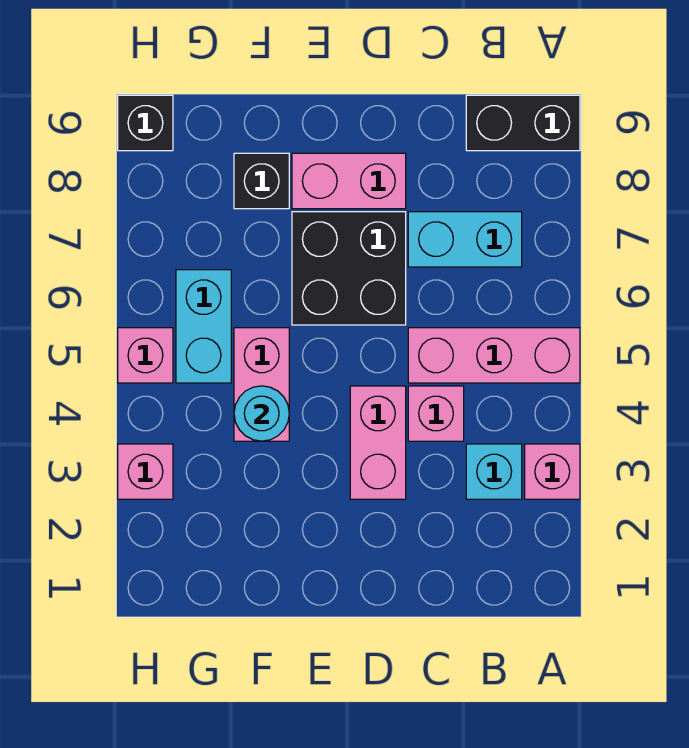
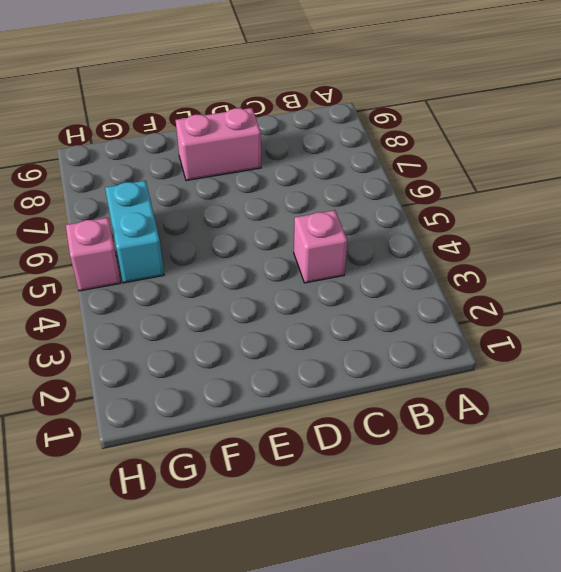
none -> pink brick A3 level 1
none -> pink brick A5:C5 level 1
none -> black brick A9:B9 level 1

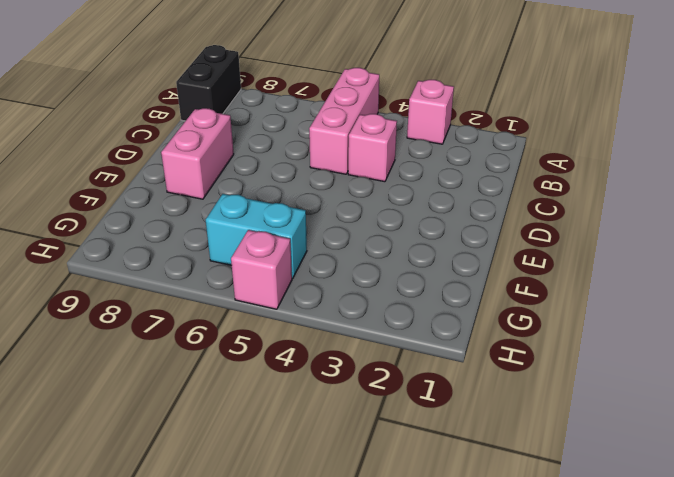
none -> cyan brick B3 level 1
none -> cyan brick B7:C7 level 1
none -> pink brick D3:D4 level 1

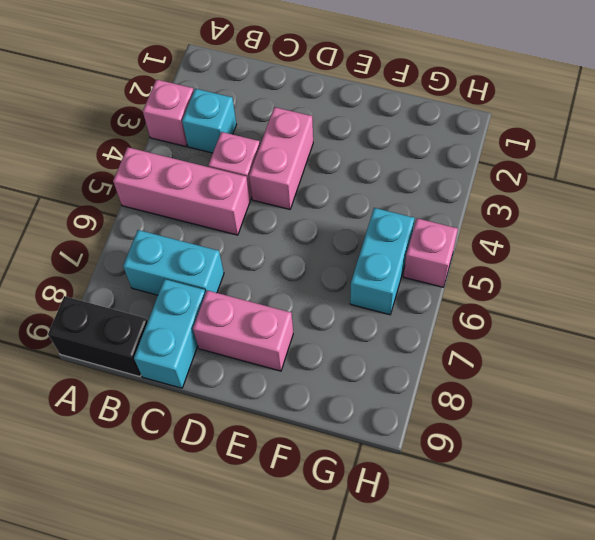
cyan brick C8:C9 level 1 -> none
none -> black brick D6:E7 level 1
none -> pink brick F4:F5 level 1
none -> black brick F8 level 1

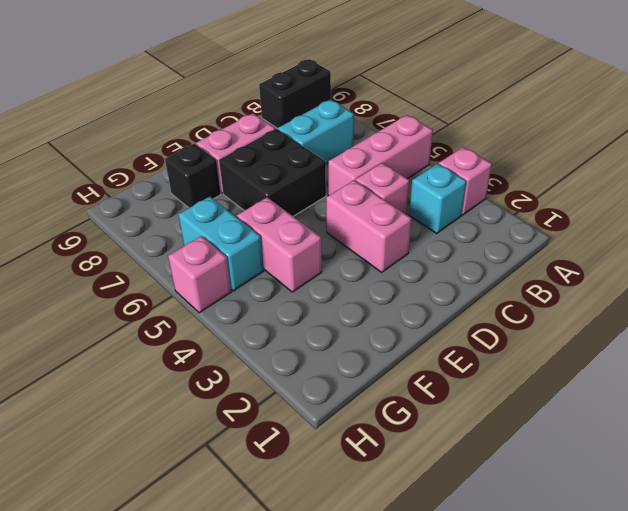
none -> pink brick H3 level 1
none -> black brick H9 level 1
none -> cyan round brick F4 level 2

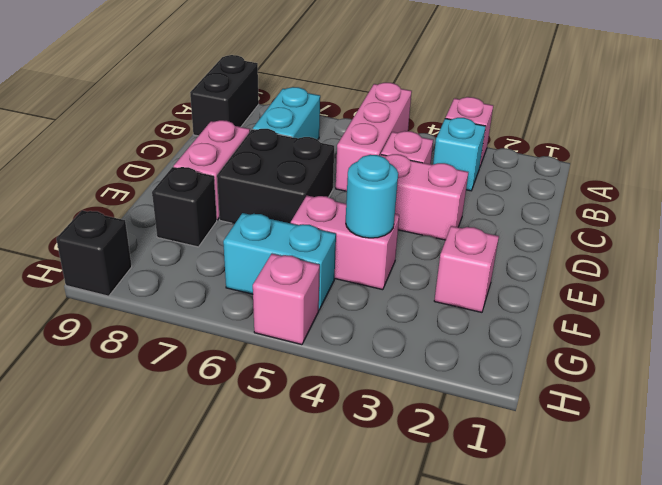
pink brick F2 level 1 -> pink brick H3 level 1

